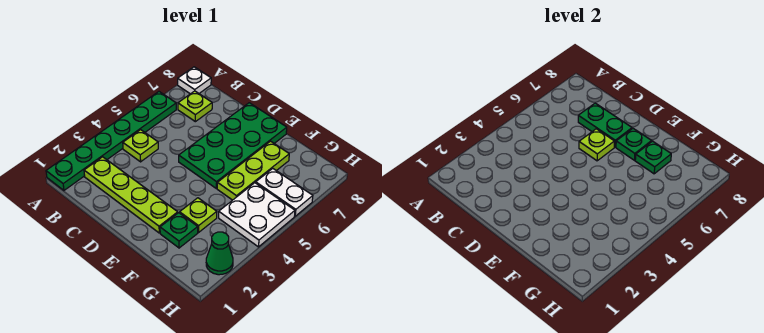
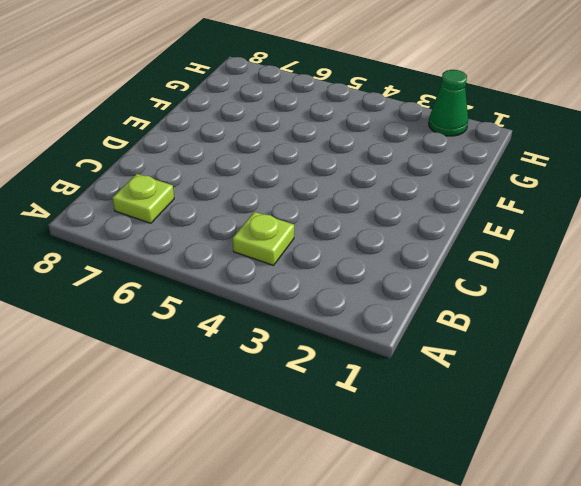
none -> green plate A1:A6 level 1
none -> white plate A8 level 1
none -> lime plate B2:E2 level 1

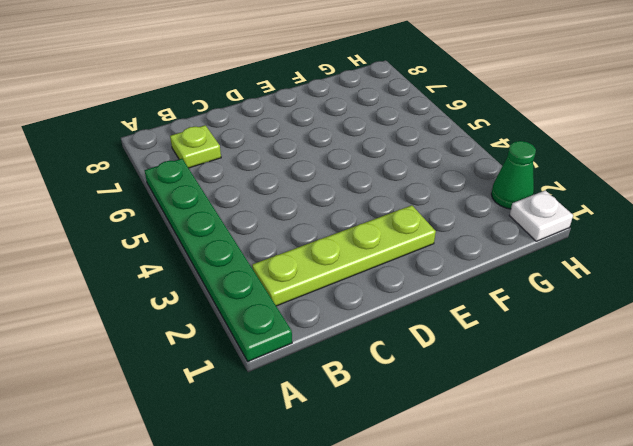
white plate H1 level 1 -> white plate A8 level 1
none -> lime plate B4 level 1
none -> green plate D5:E8 level 1
none -> green plate F2 level 1

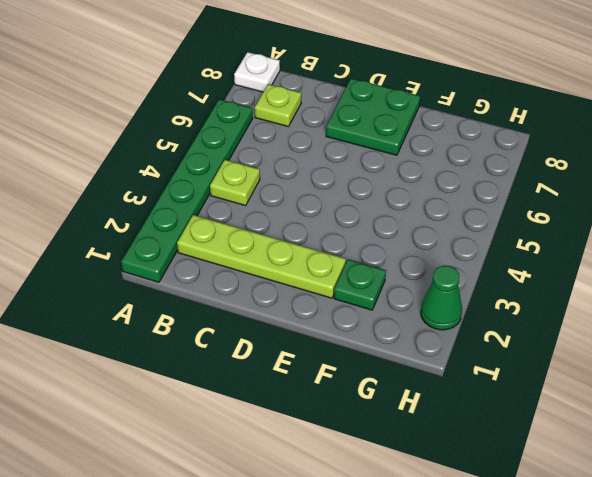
green plate D7:E8 level 1 -> green plate D5:E8 level 1
none -> lime plate F3 level 1
none -> lime plate F5:F7 level 1
none -> white plate G4:H5 level 1

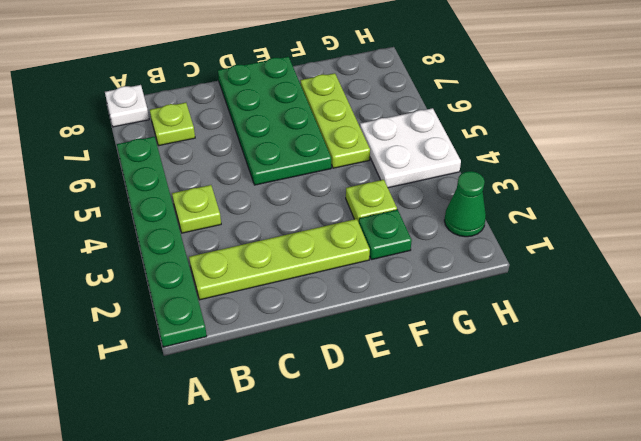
none -> white plate G6:H6 level 1
none -> green plate C7:D7 level 2
none -> lime plate D6 level 2

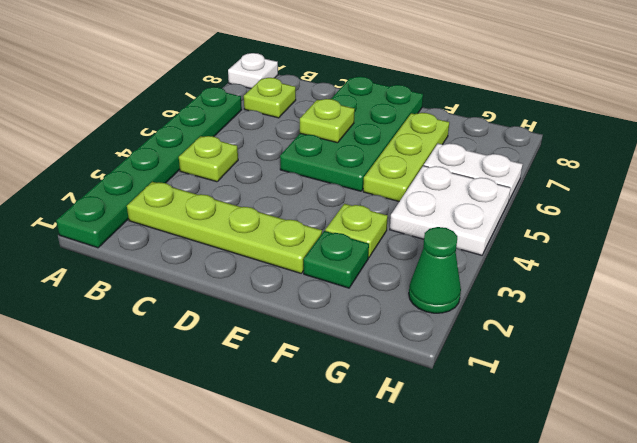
none -> green plate C7:D7 level 2
none -> green plate E7 level 2
none -> green plate F7 level 2

